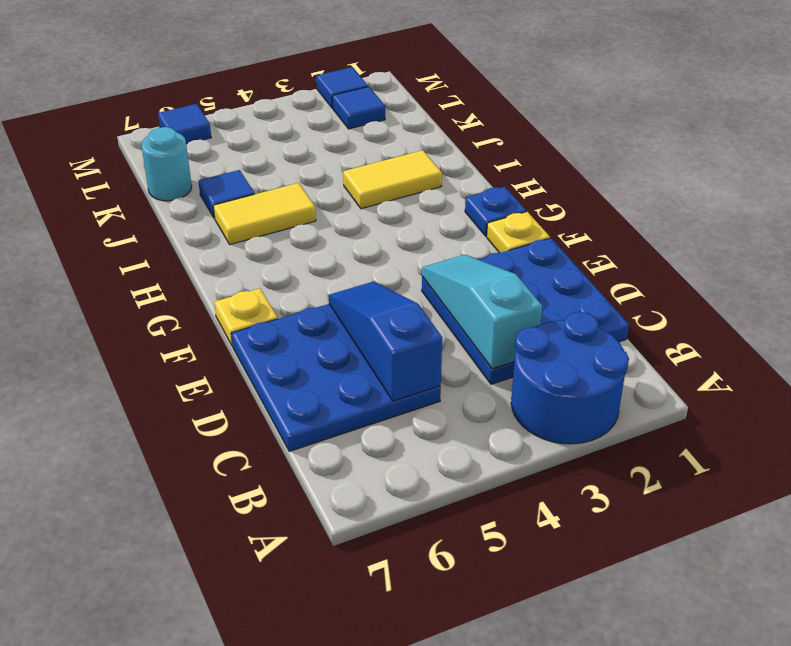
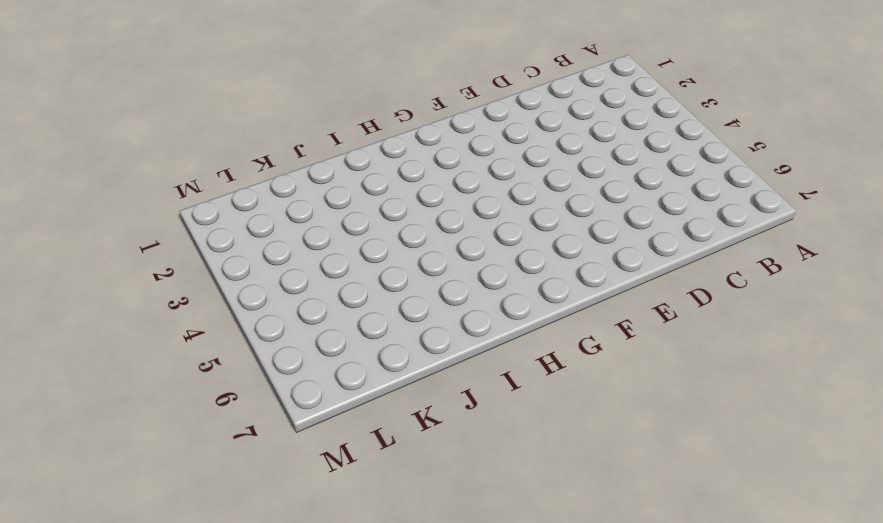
none -> blue round brick A2:B3 level 1
none -> blue plate C1:E3 level 1
none -> blue plate C5:E7 level 1

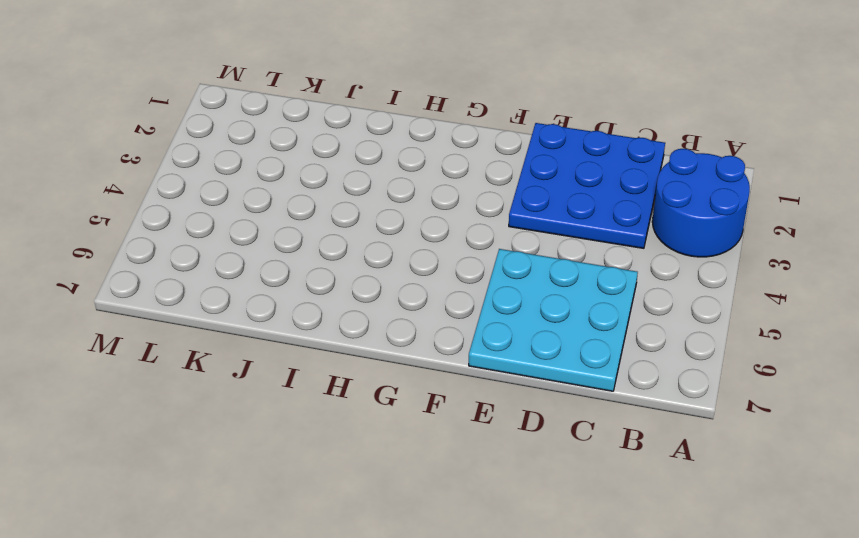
cyan plate C5:E7 level 1 -> blue plate C5:E7 level 1
none -> yellow plate F1 level 1
none -> yellow plate F7 level 1
none -> blue plate G1 level 1

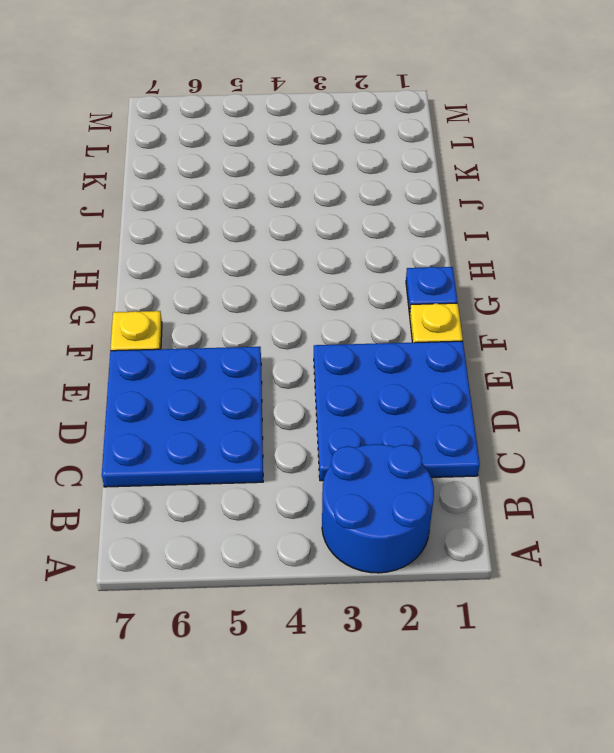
none -> yellow tile I2:I3 level 1
none -> yellow tile I5:I6 level 1
none -> blue tile J6 level 1

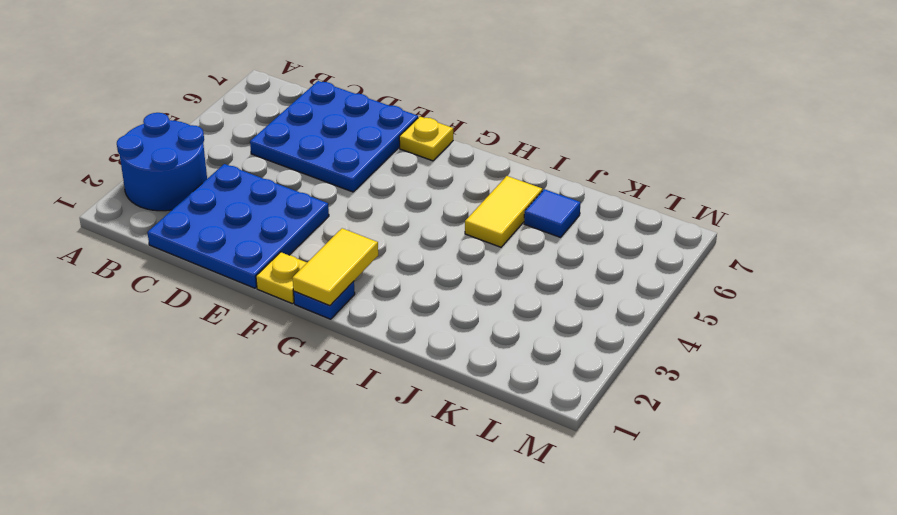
yellow tile G1:G2 level 2 -> yellow tile I2:I3 level 1
none -> cyan round brick K7 level 1
none -> blue tile L2 level 1
none -> blue tile M2 level 1

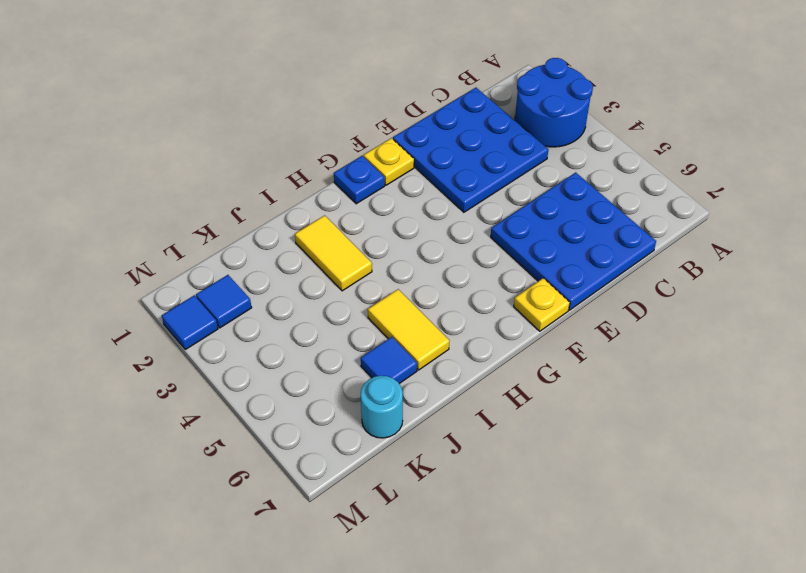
none -> blue tile M6 level 1
none -> cyan slope C3:E3 level 2 top C
none -> blue slope C5:E5 level 2 top C

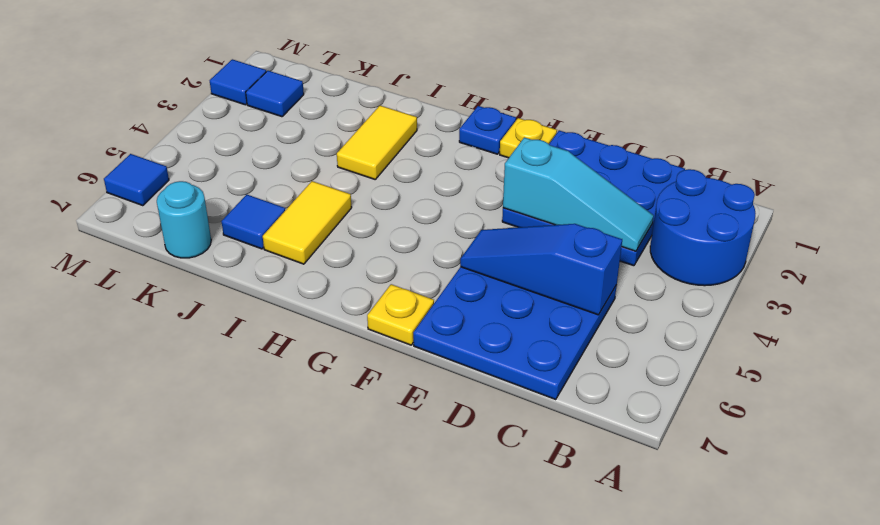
cyan slope C3:E3 level 2 top E -> cyan slope C3:E3 level 2 top C

